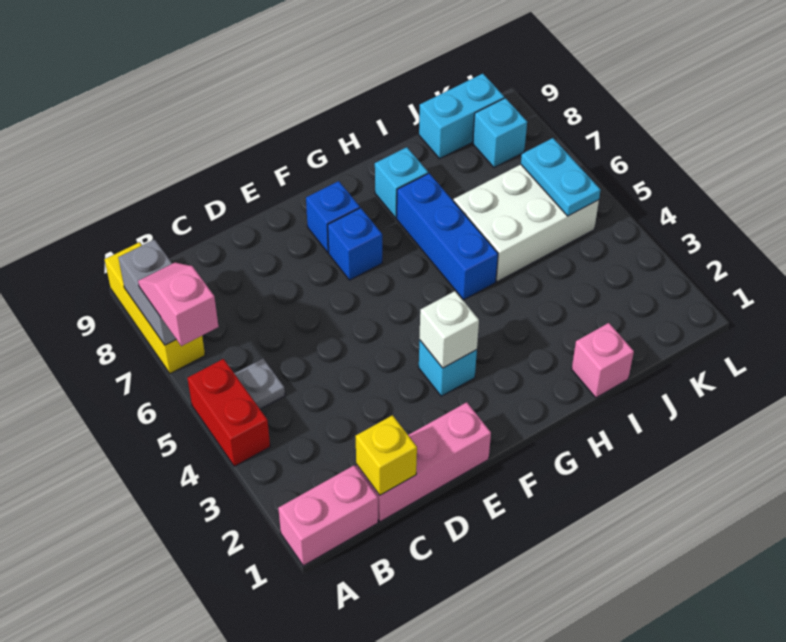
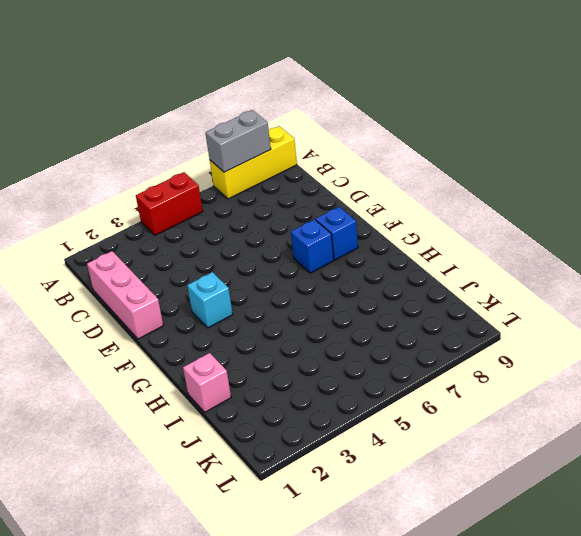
none -> pink brick A1:B1 level 1
none -> grey plate B5 level 1
none -> blue brick H5:H7 level 1

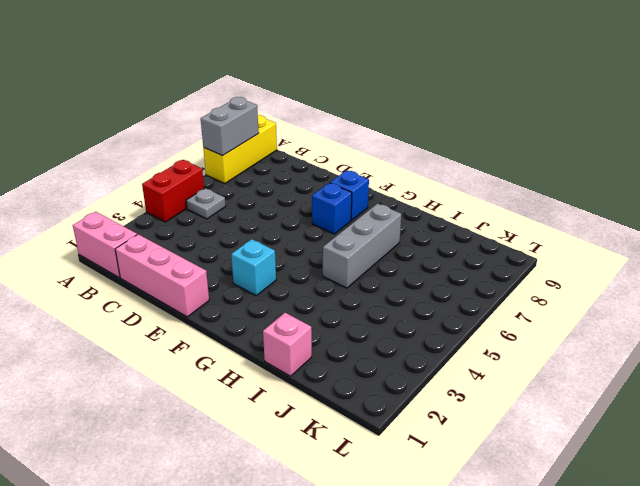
grey brick H5:H7 level 1 -> blue brick H5:H7 level 1
none -> cyan brick H8 level 1
none -> white brick I5:K6 level 1
none -> cyan brick J9:K9 level 1

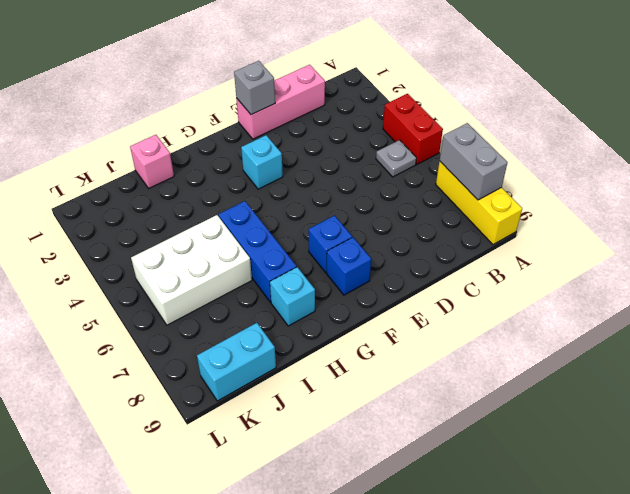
grey brick E1 level 2 -> none
none -> pink brick A1:B1 level 1
none -> cyan brick K8 level 1
none -> yellow brick C1 level 2

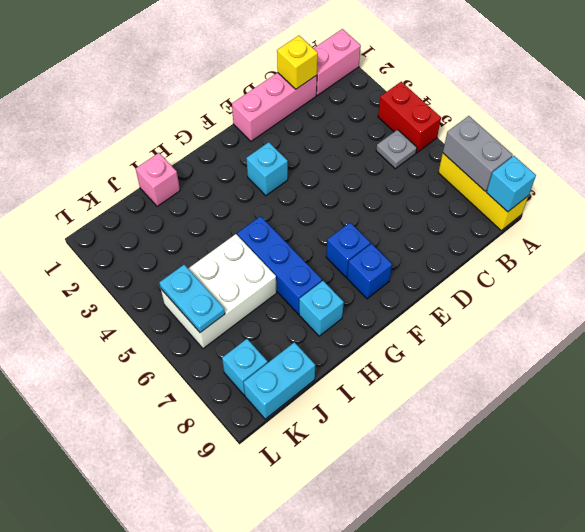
cyan brick A9 level 2 -> none
none -> white brick F3 level 2
none -> pink slope A6:A7 level 3 top 6

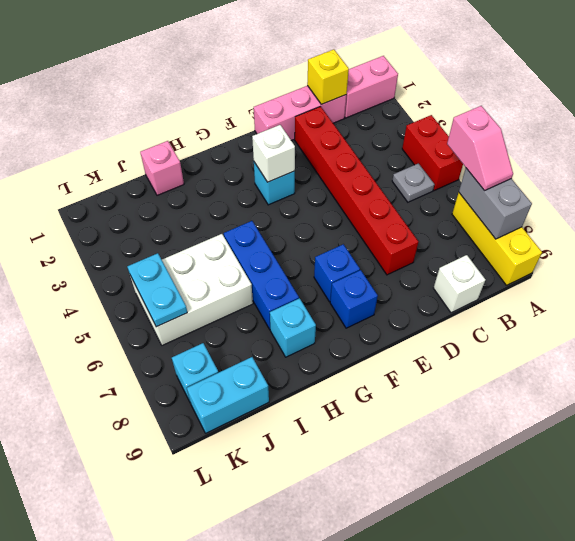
white brick C9 level 1 -> none
red brick D2:D7 level 1 -> none

